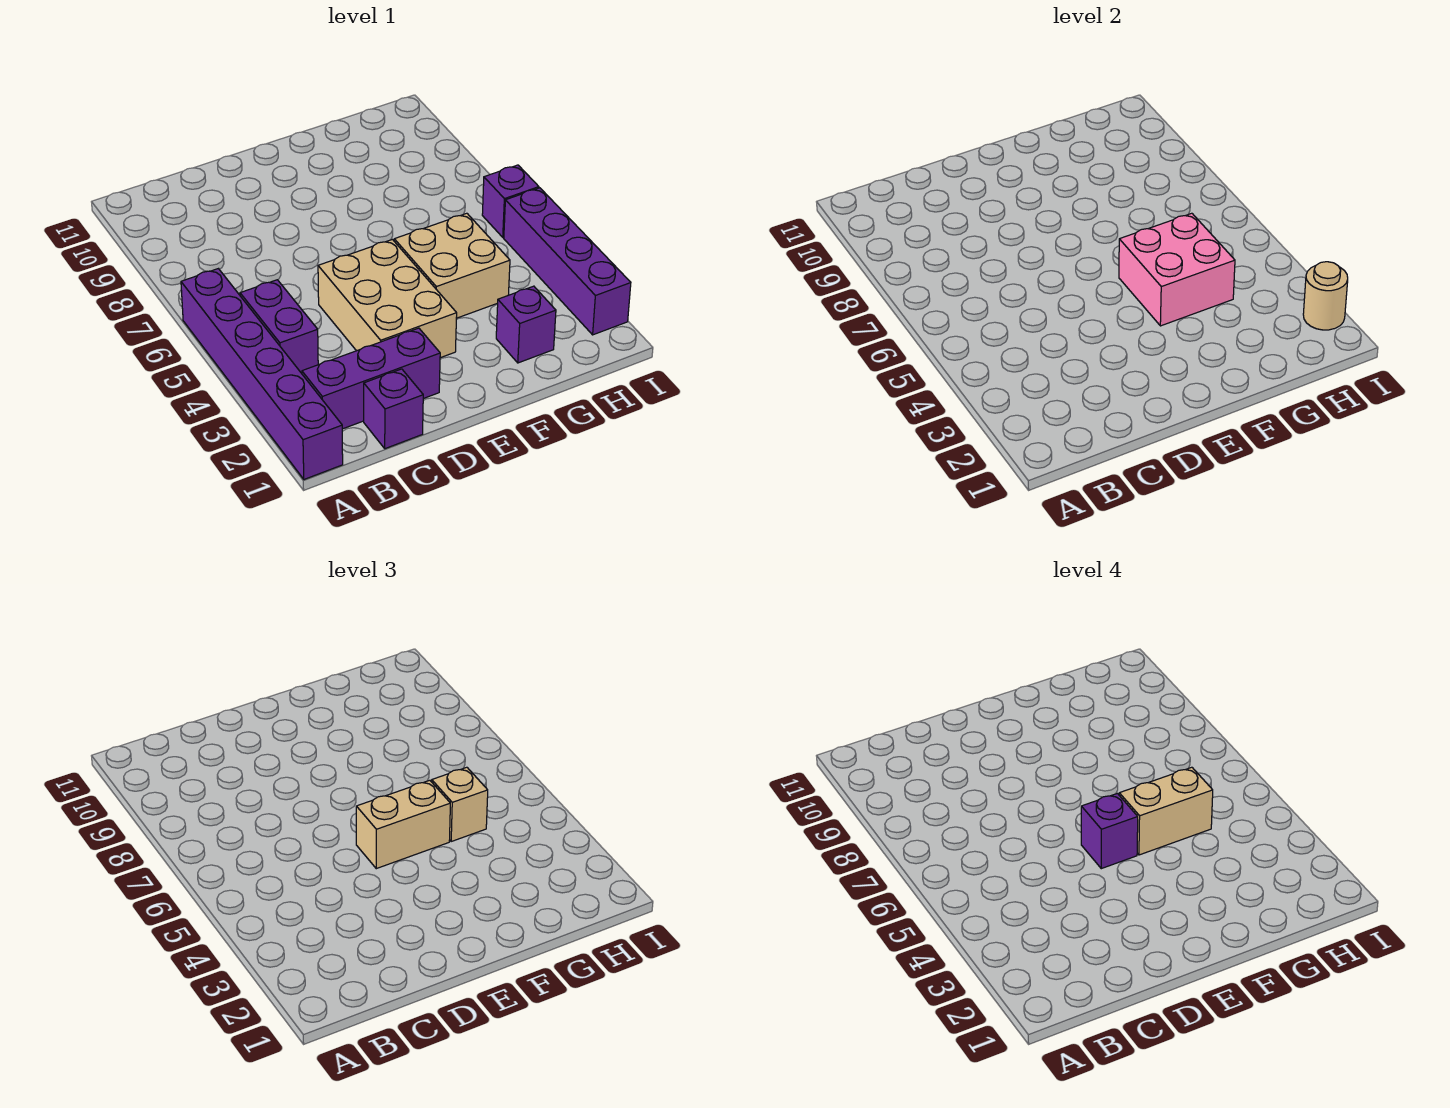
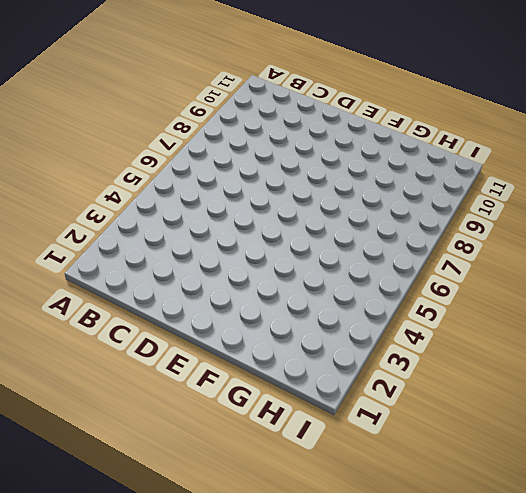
none -> purple brick A1:A6 level 1
none -> purple brick B2:D2 level 1
none -> purple brick B4:B5 level 1

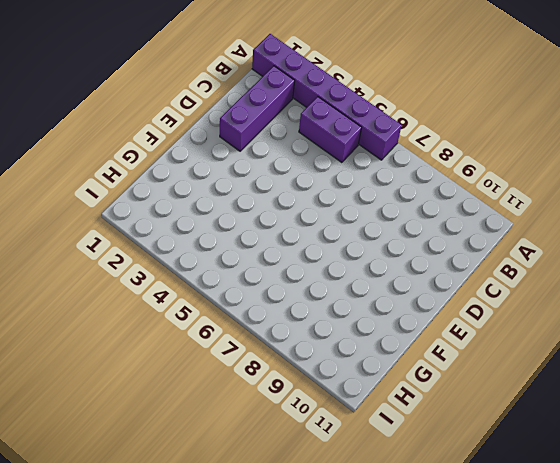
none -> purple brick C1 level 1
none -> tan brick D3:E5 level 1
none -> tan brick F4:G5 level 1

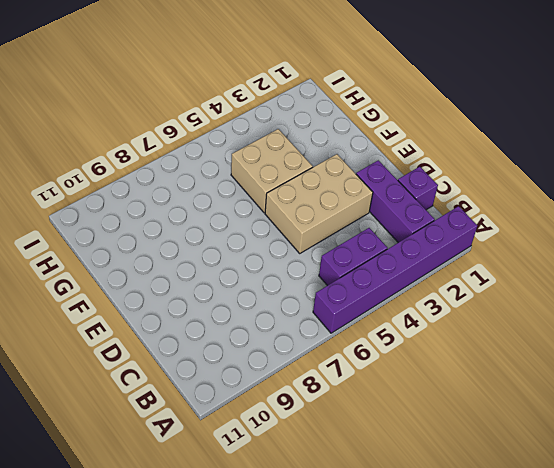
none -> purple brick G2 level 1
none -> purple brick I2:I5 level 1
none -> purple brick I6 level 1

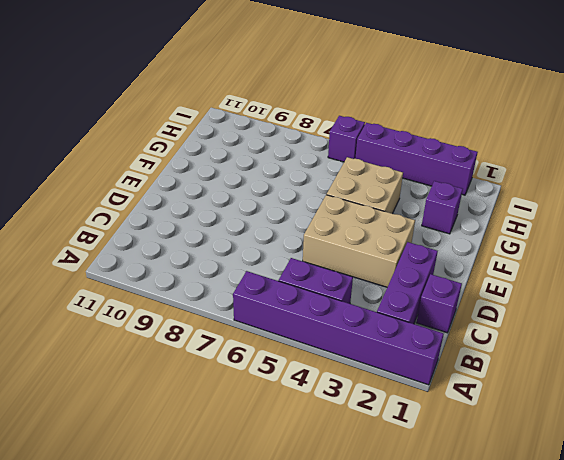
none -> pink brick F4:G5 level 2
none -> tan round brick I2 level 2
none -> tan brick E5:F5 level 3

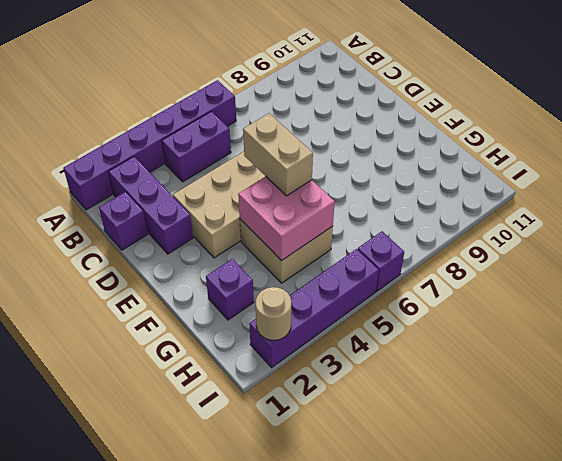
none -> tan brick G5 level 3
none -> purple brick E5 level 4
none -> tan brick F5:G5 level 4

